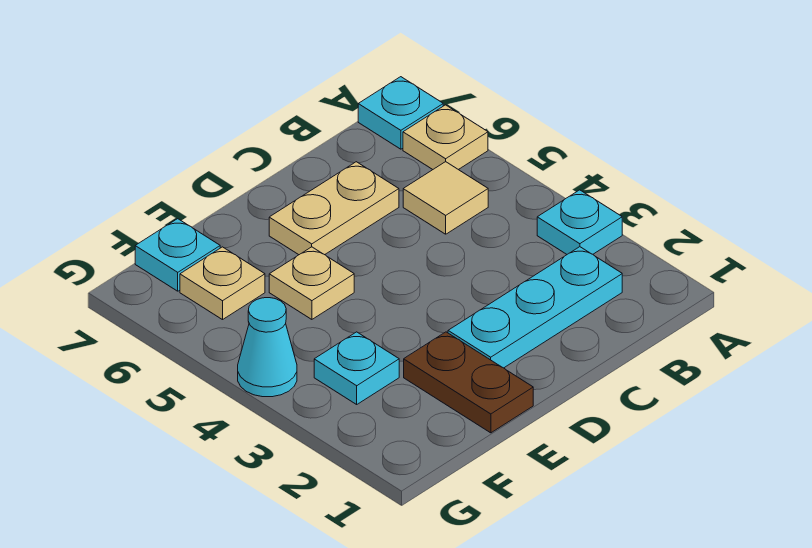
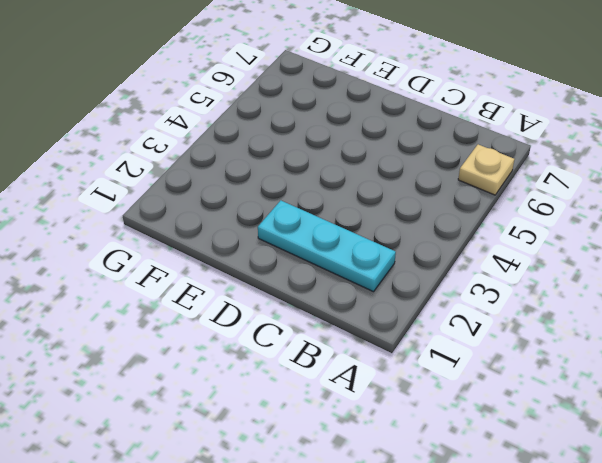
none -> cyan plate A3 level 1
none -> cyan plate A7 level 1
none -> tan tile B5 level 1

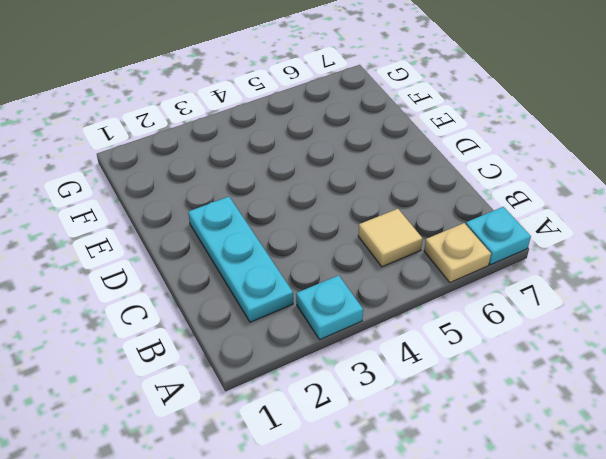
none -> tan plate C6:D6 level 1
none -> brown plate E1:E2 level 1
none -> tan plate E5 level 1

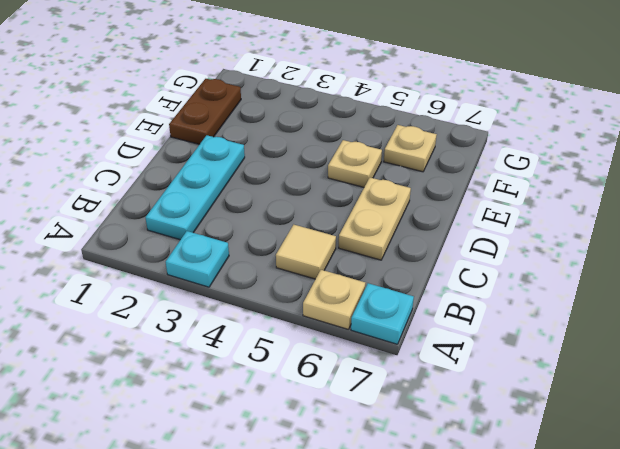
brown plate E1:F1 level 1 -> brown plate E1:E2 level 1
none -> cyan plate F3 level 1
none -> cyan plate F7 level 1
none -> cyan cone G4 level 1

